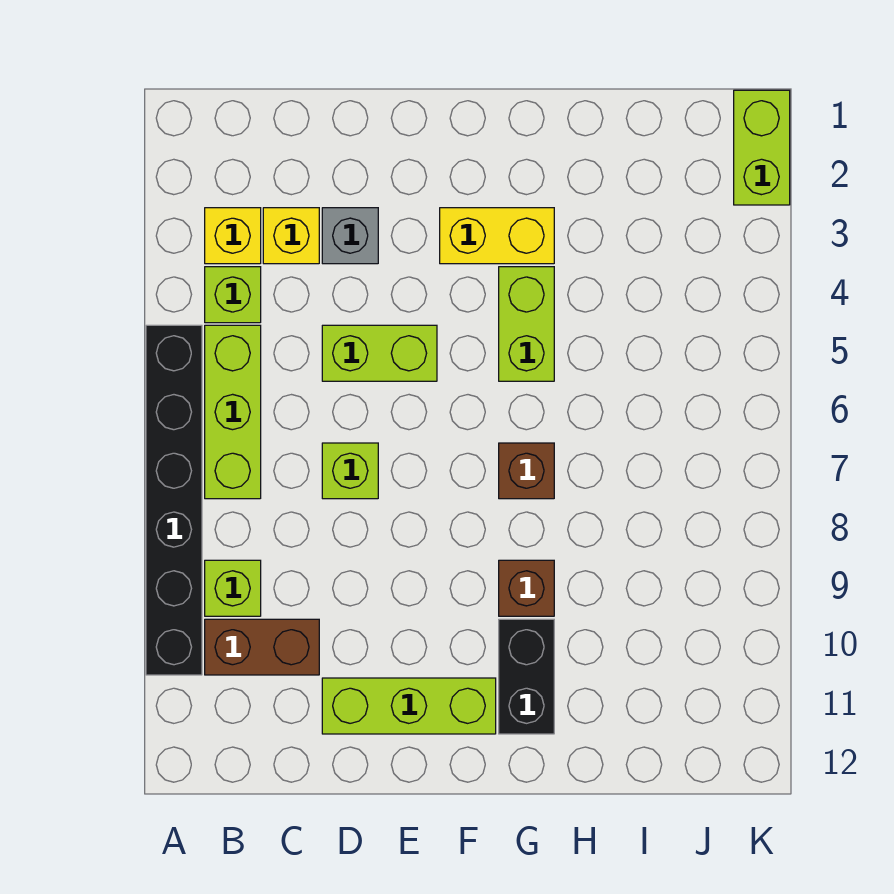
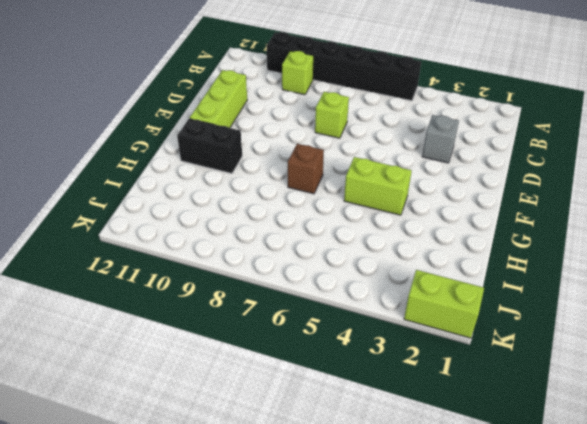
none -> yellow brick B3 level 1
none -> lime brick B4 level 1
none -> lime brick B5:B7 level 1

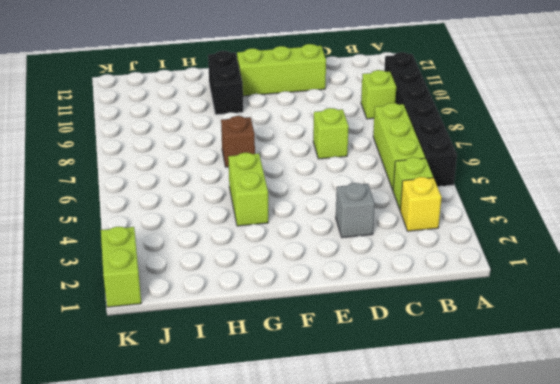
none -> brown brick B10:C10 level 1
none -> yellow brick C3 level 1
none -> lime brick D5:E5 level 1

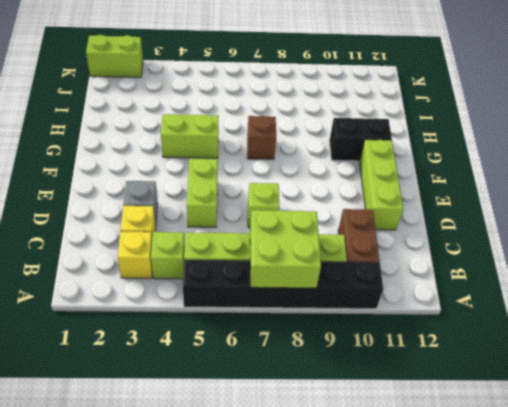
lime brick A7:B8 level 2 -> none
none -> yellow brick F3:G3 level 1
none -> brown brick G9 level 1

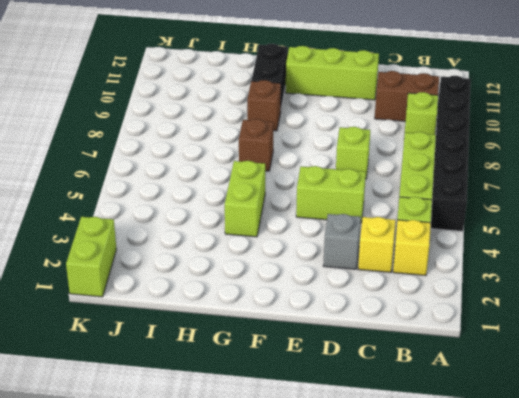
none -> yellow brick F3:G3 level 1

